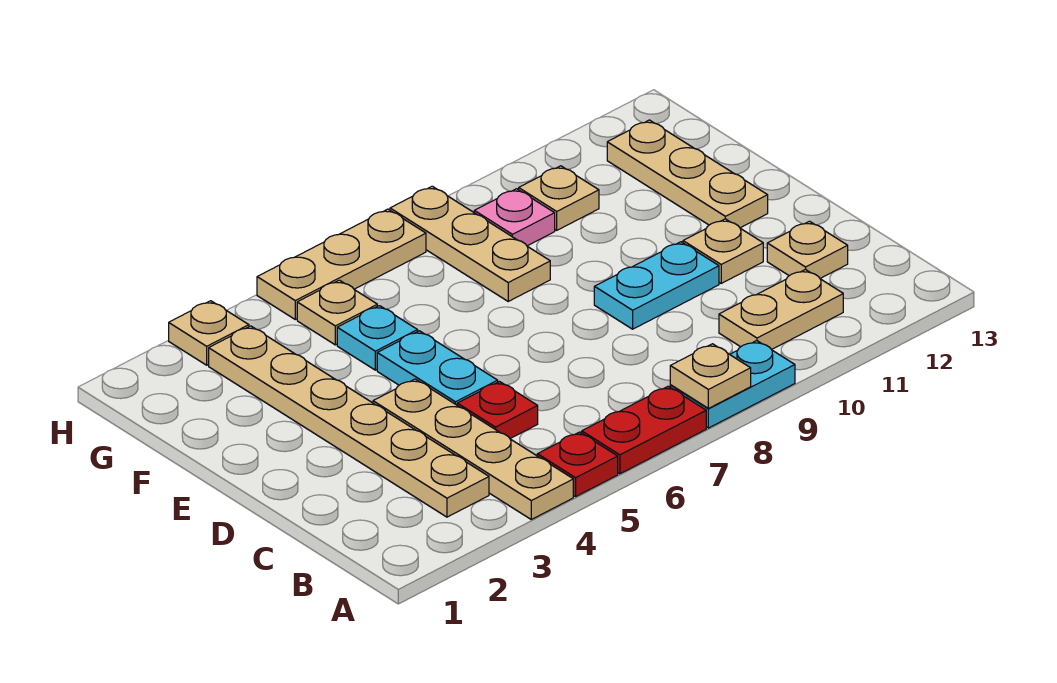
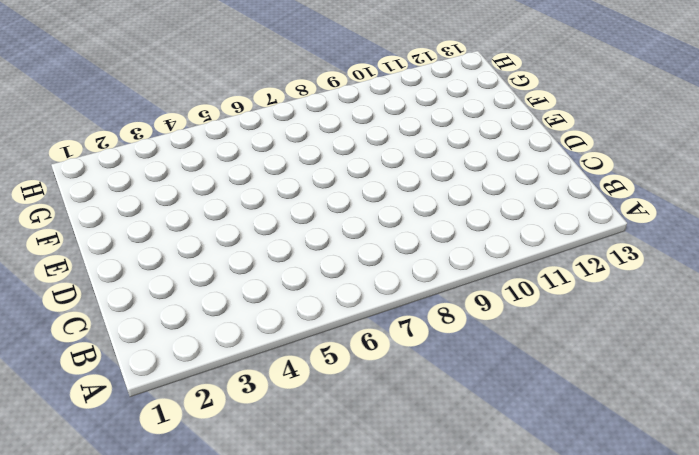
none -> tan plate A4:D4 level 1
none -> red plate A5 level 1
none -> red plate A6:A7 level 1

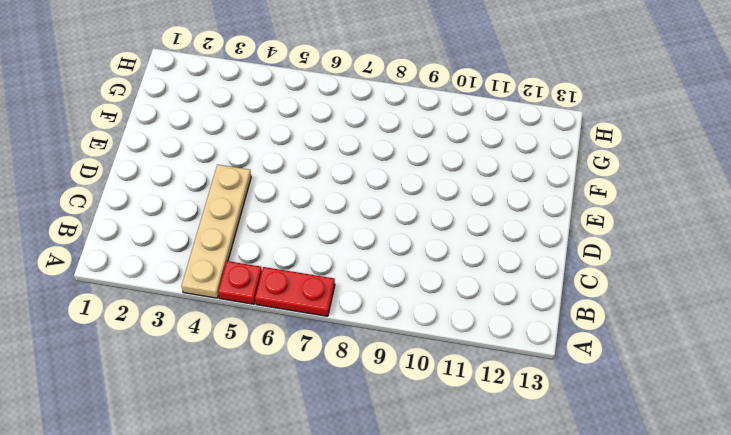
none -> cyan plate A8:A9 level 1
none -> tan plate B3:G3 level 1
none -> tan plate B10:B11 level 1

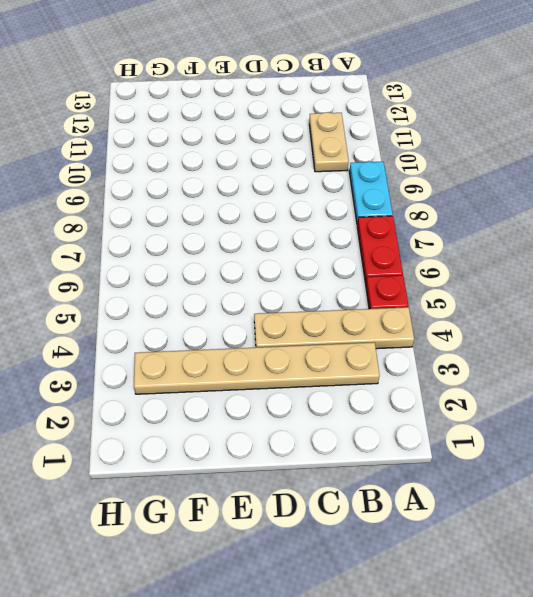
none -> red plate C5 level 1
none -> tan plate C12 level 1
none -> cyan plate D5:E5 level 1

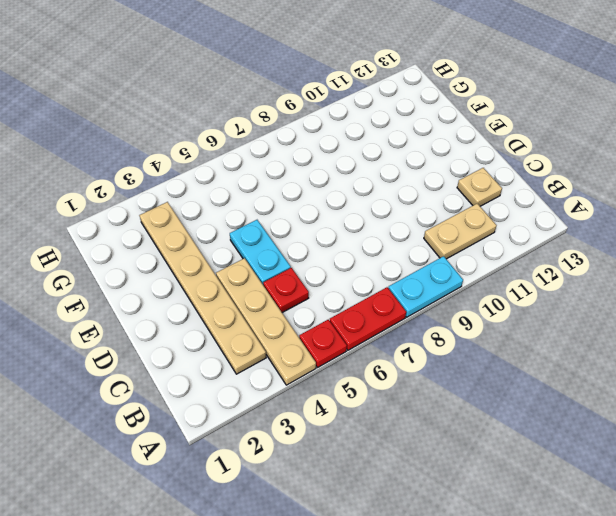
none -> cyan plate D9:D10 level 1
none -> tan plate D11 level 1
none -> tan plate E12:G12 level 1

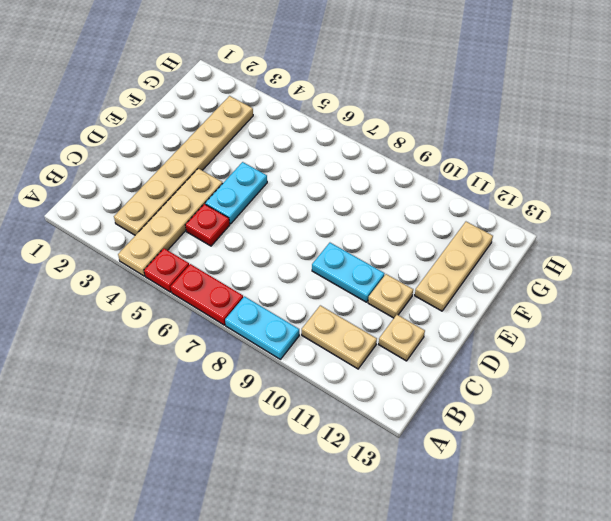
none -> cyan plate F5 level 1
none -> tan plate F8:H8 level 1
none -> tan plate G5 level 1

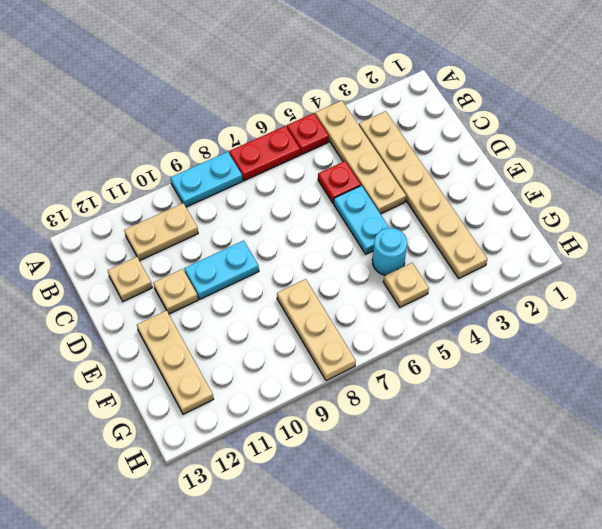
cyan round brick F5 level 1 -> cyan plate F5 level 1
none -> pink plate G9 level 1
none -> tan plate G10 level 1
none -> tan plate H3 level 1

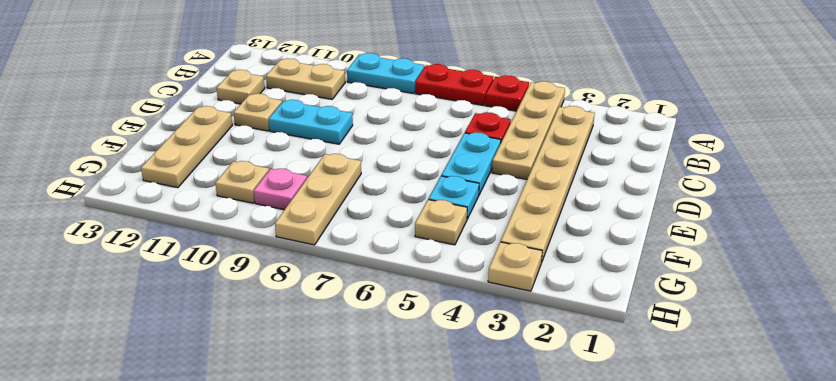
none -> tan plate H5:H7 level 1
none -> tan plate A8 level 2

